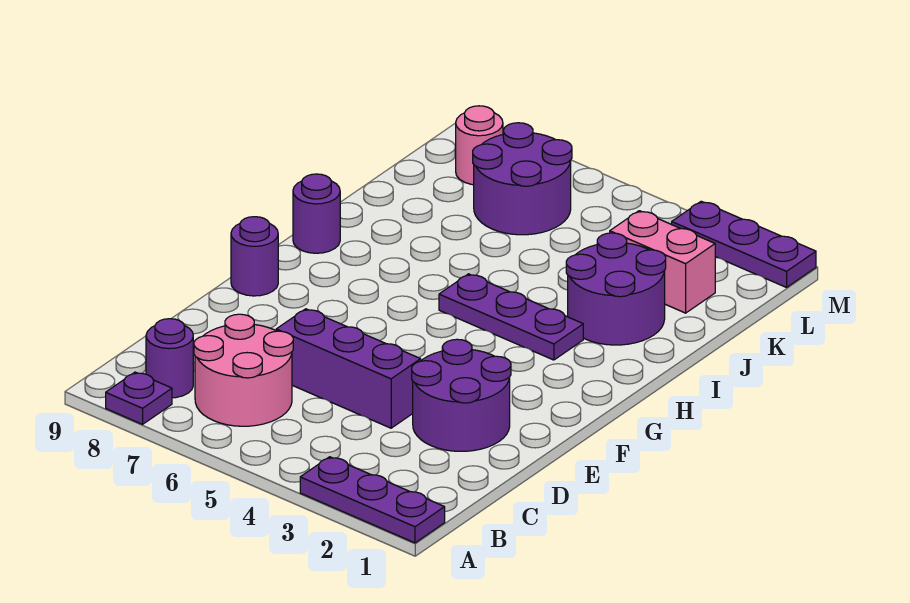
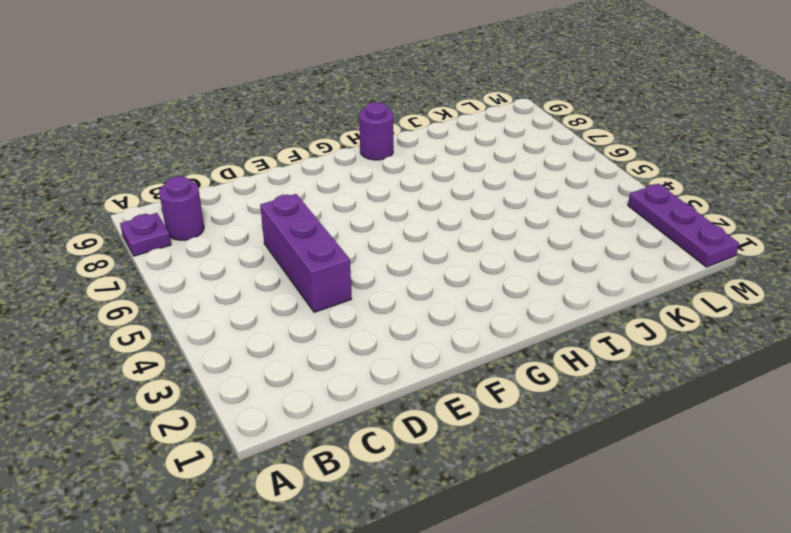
none -> purple plate A1:A3 level 1
none -> pink round brick B6:C7 level 1
none -> purple round brick D2:E3 level 1

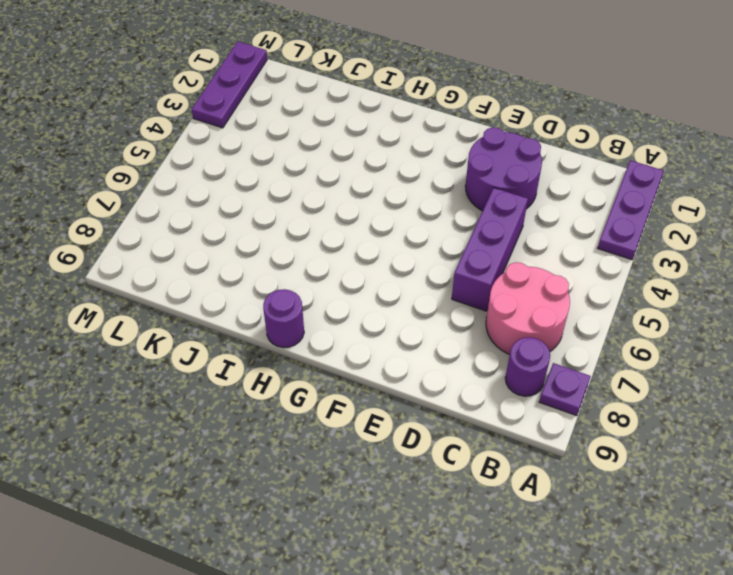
none -> purple round brick F9 level 1
none -> purple plate H3:H5 level 1
none -> purple round brick I2:J3 level 1

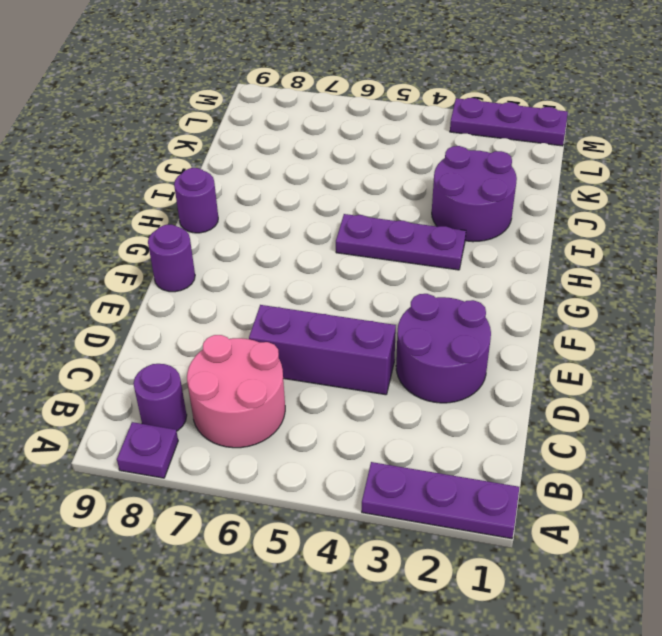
none -> pink brick K2:K3 level 1
none -> purple round brick K6:L7 level 1
none -> pink round brick L8 level 1

